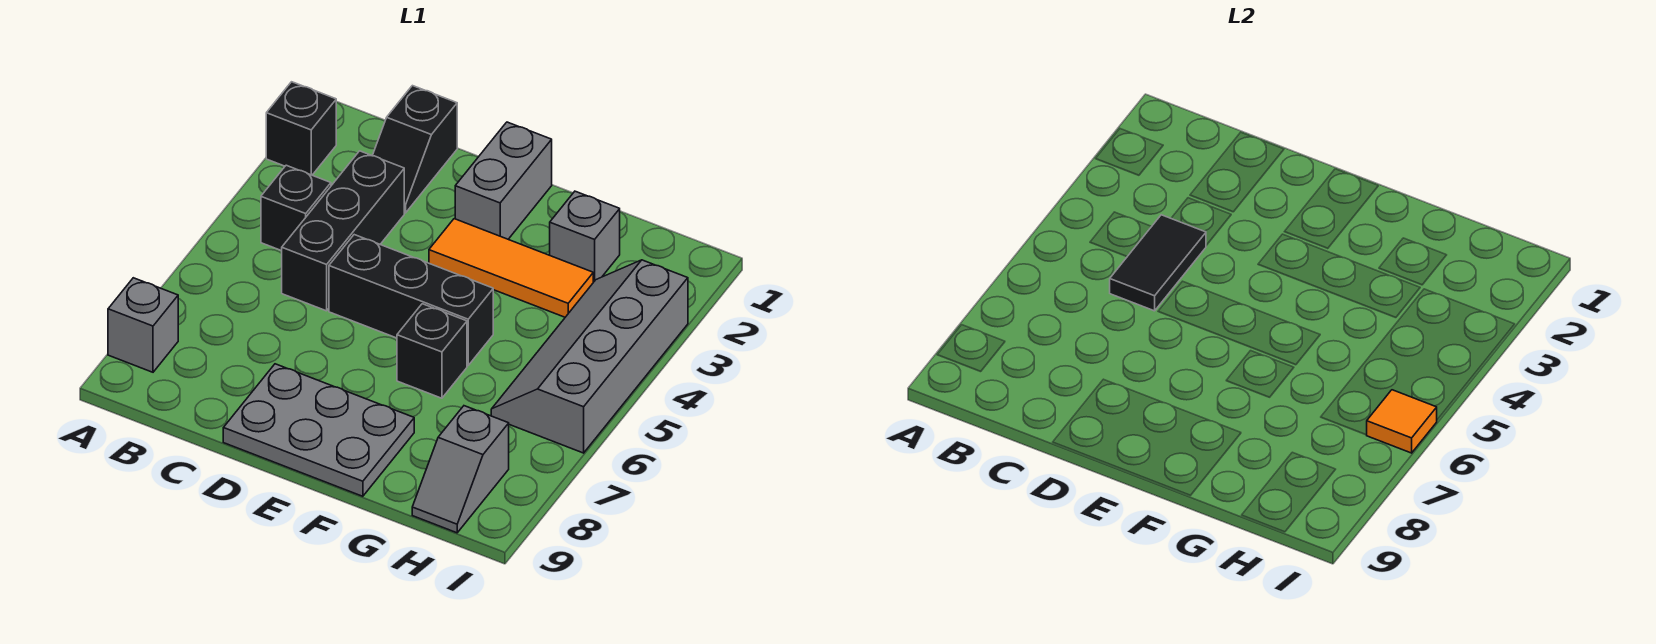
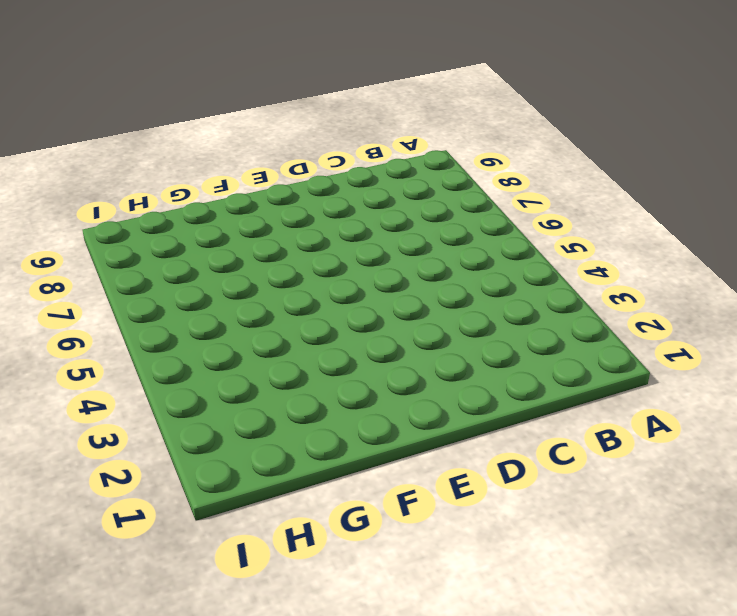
none -> black brick A2 level 1
none -> grey brick A8 level 1
none -> black brick B4 level 1

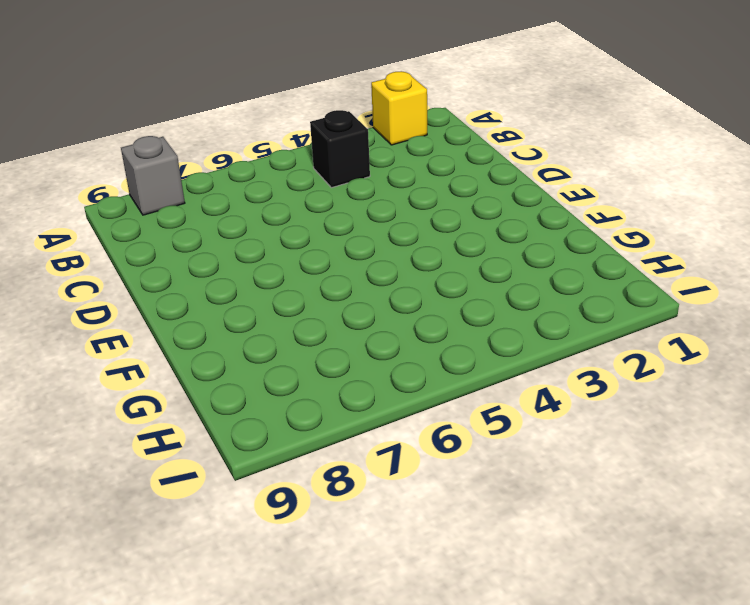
yellow brick A2 level 1 -> black brick A2 level 1
none -> black slope C1:C2 level 1 top 1
none -> black brick C3:C5 level 1
none -> black brick D5:F5 level 1

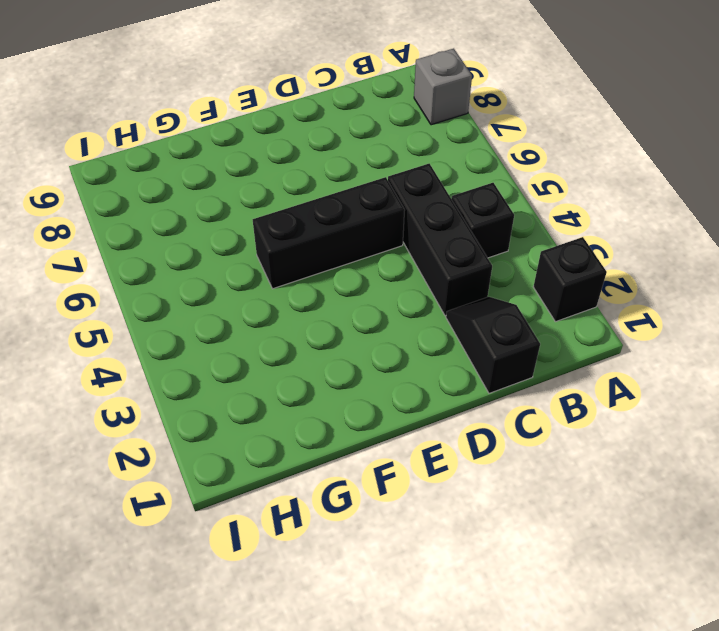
none -> grey plate D8:F9 level 1
none -> grey brick E1:E2 level 1
none -> orange tile E3:G3 level 1

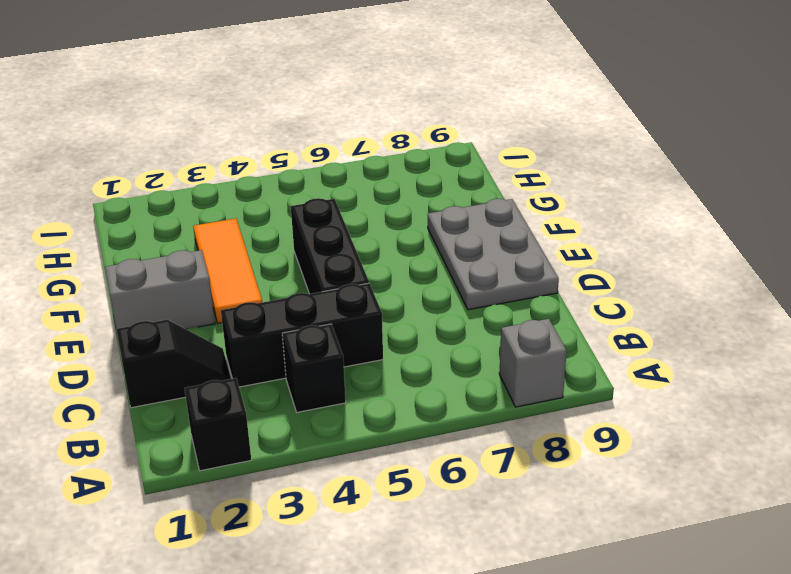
none -> black brick F6 level 1
none -> grey brick G2 level 1
none -> grey slope H3:I6 level 1 top I

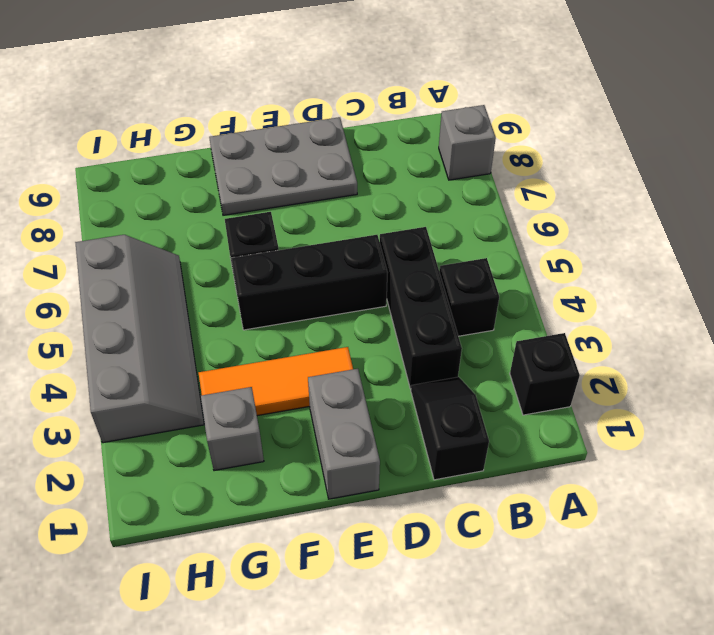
none -> grey slope H8:H9 level 1 top 8
none -> black tile C4:C5 level 2
none -> orange tile I6 level 2

